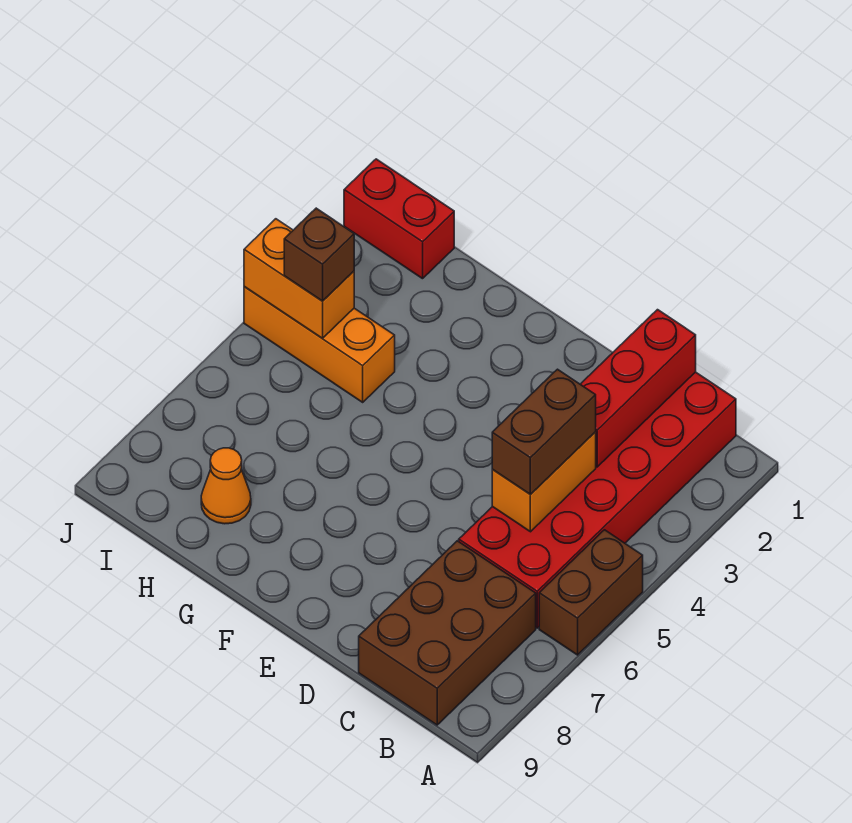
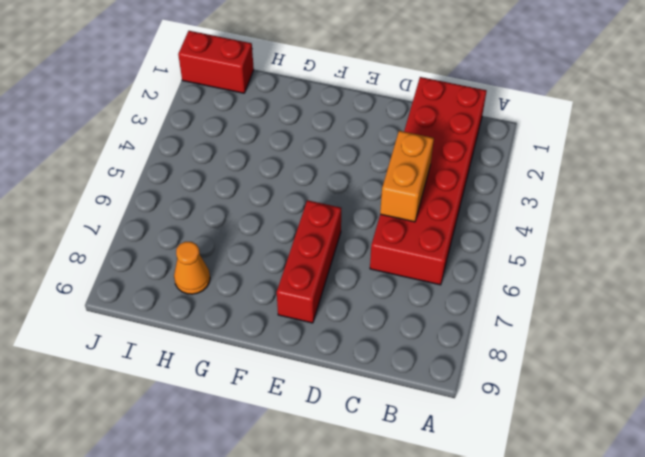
red brick E6:E8 level 1 -> red brick C1:C3 level 2
none -> brown brick A5:A6 level 1
none -> brown brick B7:C9 level 1

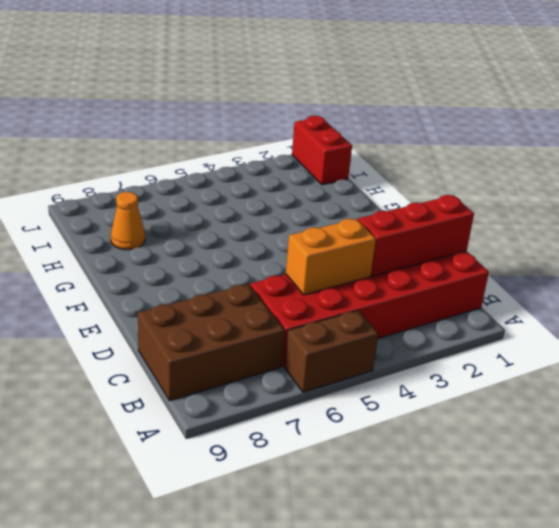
none -> orange brick H4:J4 level 1
none -> orange brick I4:J4 level 2

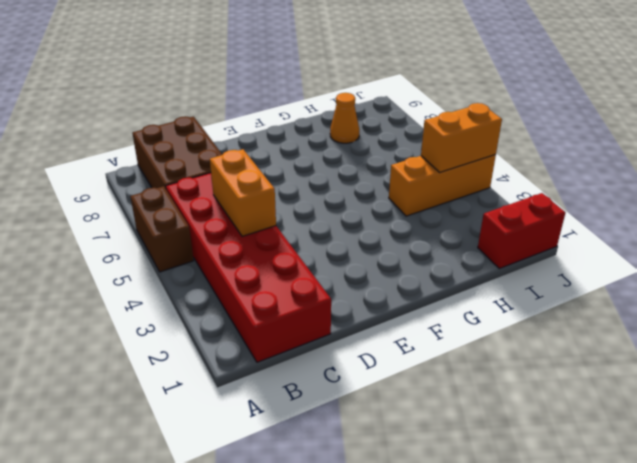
none -> red brick C1:C3 level 2
none -> brown brick C4:C5 level 3

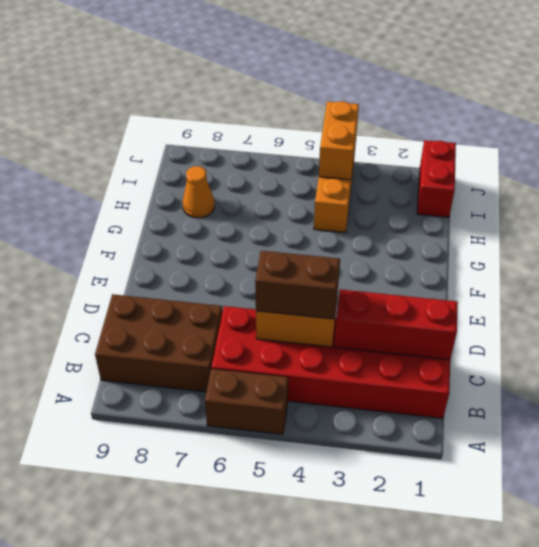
none -> brown brick I4 level 3

